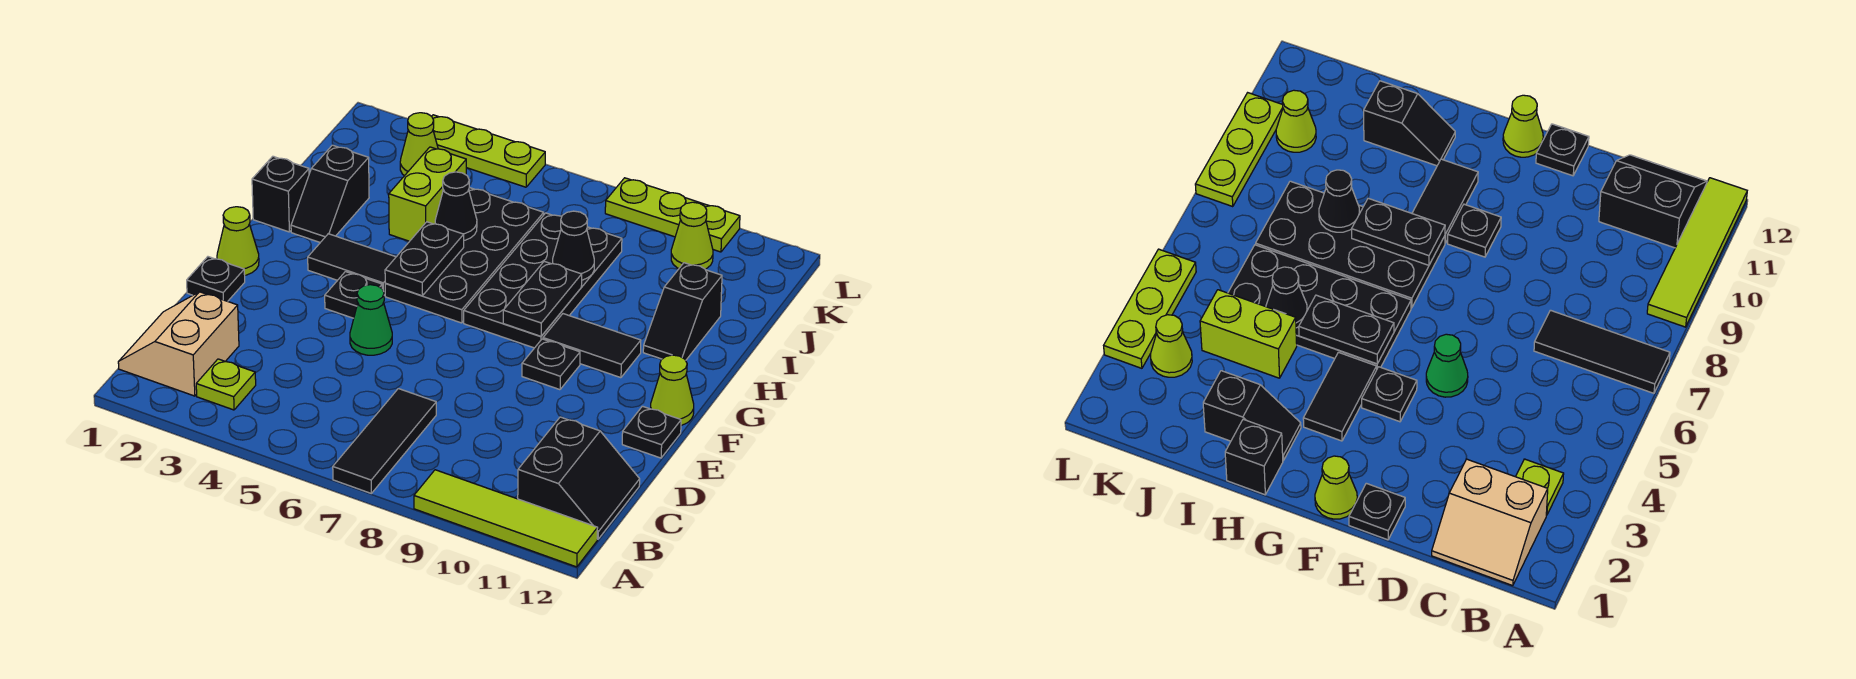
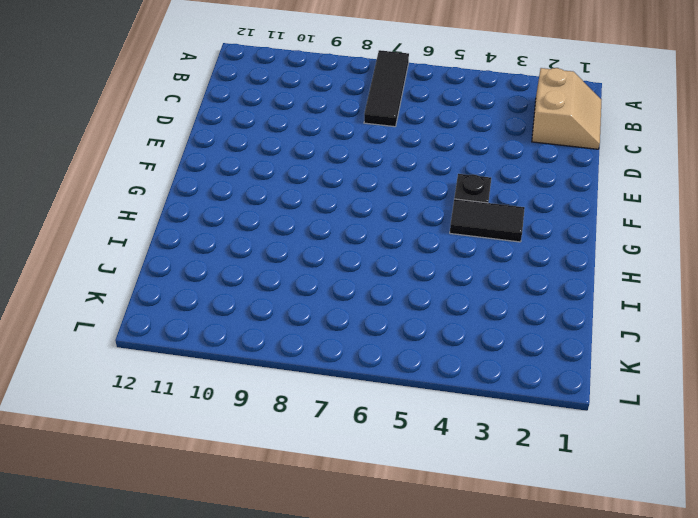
none -> lime tile A9:A12 level 1
none -> lime plate B3 level 1
none -> black slope B11:C12 level 1 top 11

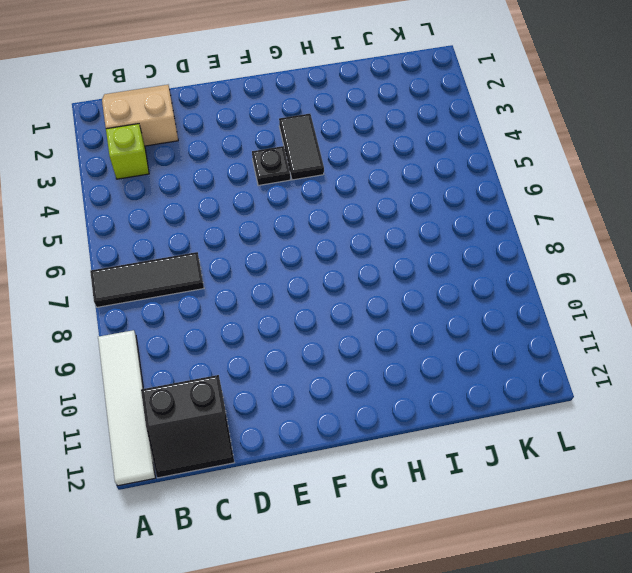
white tile A9:A12 level 1 -> lime tile A9:A12 level 1
lime brick B3 level 1 -> lime plate B3 level 1
none -> black plate E1 level 1
none -> green cone E5 level 1
none -> black plate E12 level 1

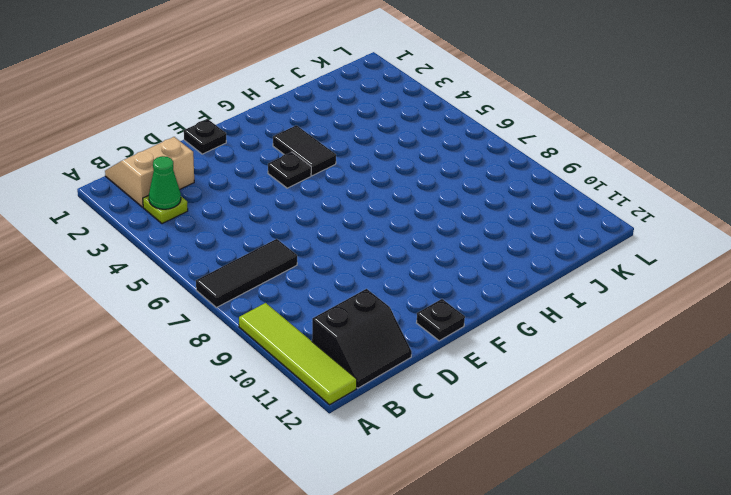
green cone B3 level 2 -> green cone E5 level 1
none -> lime cone F1 level 1
none -> black plate F9 level 1
none -> lime cone F12 level 1

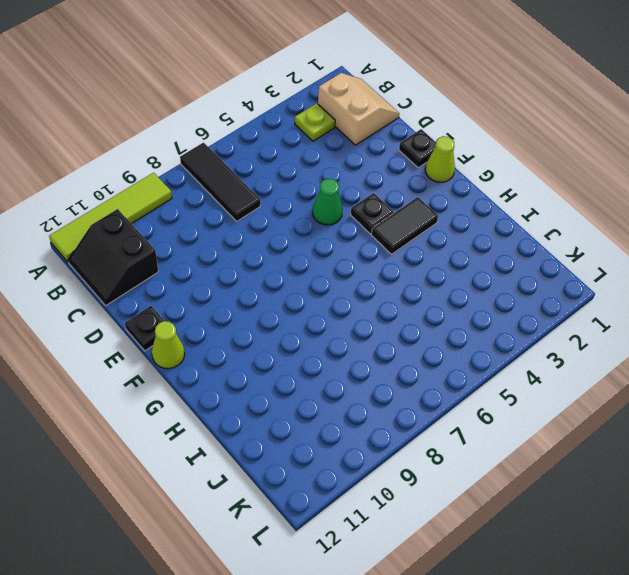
none -> black plate F9 level 1
none -> black plate G5:J6 level 1
none -> black plate G7:J8 level 1

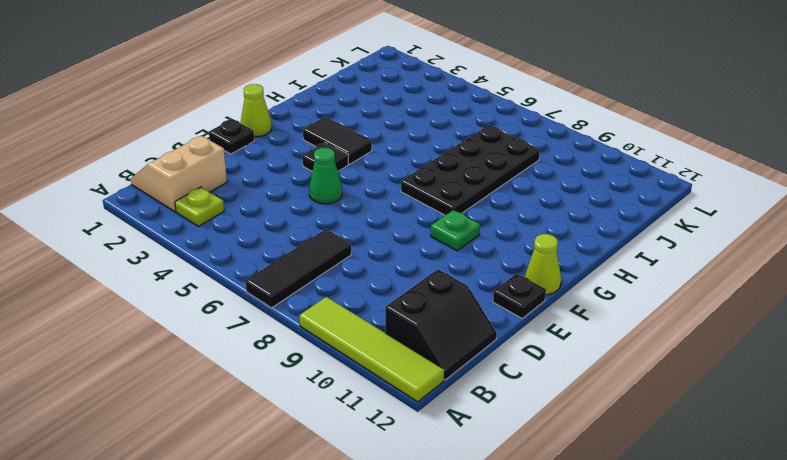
green plate F9 level 1 -> black plate F9 level 1
none -> black plate G5:J6 level 1
none -> black tile G9:G10 level 1
none -> black brick H1 level 1

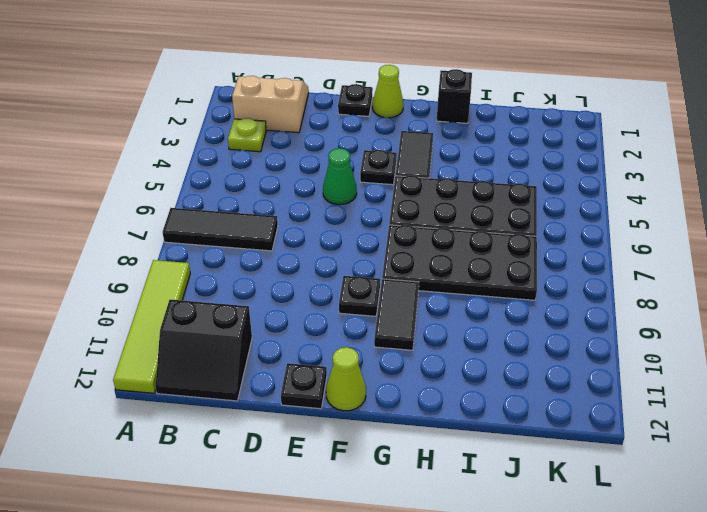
none -> black slope H2:I2 level 1 top I
none -> black slope H11:I11 level 1 top I
none -> lime brick I4:J4 level 1

